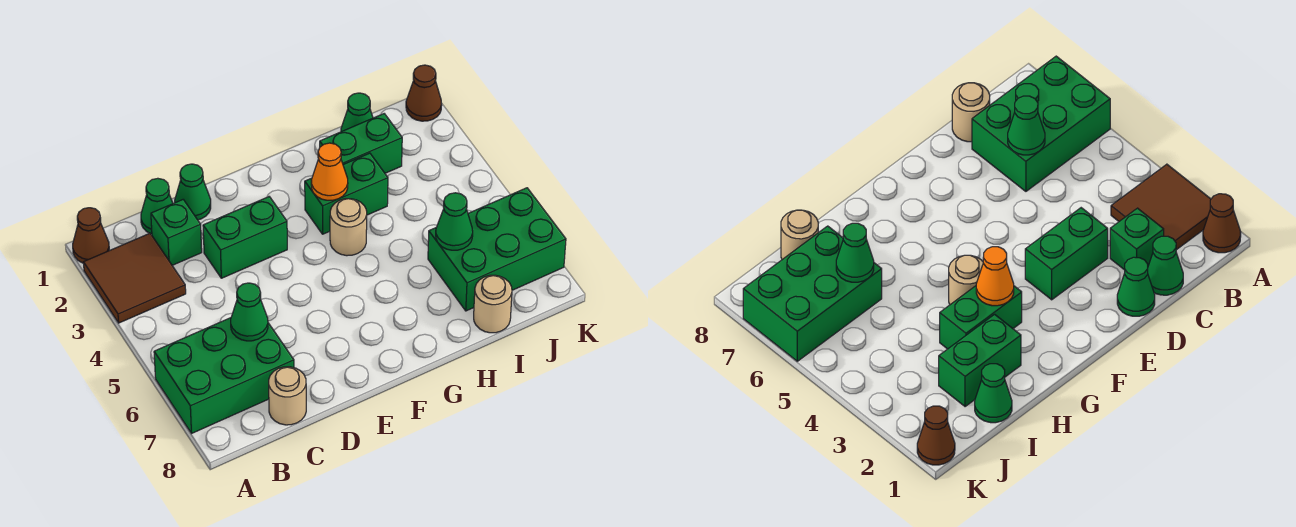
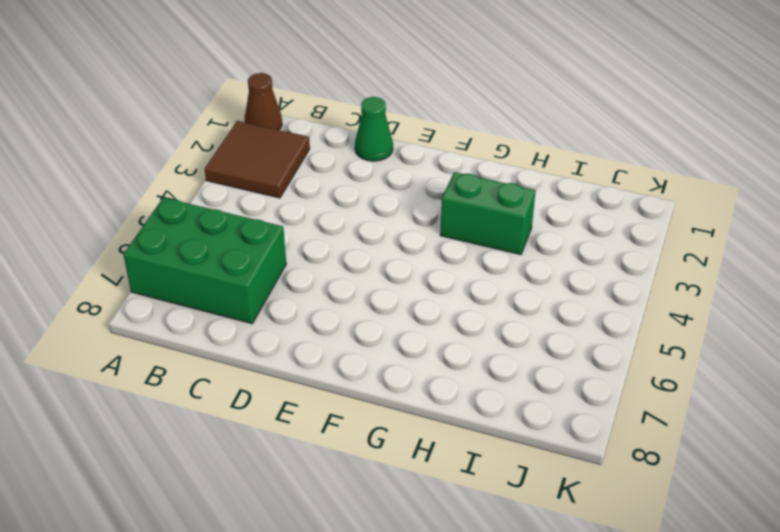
none -> green cone C1 level 1
none -> green brick C2 level 1
none -> tan round brick C8 level 1

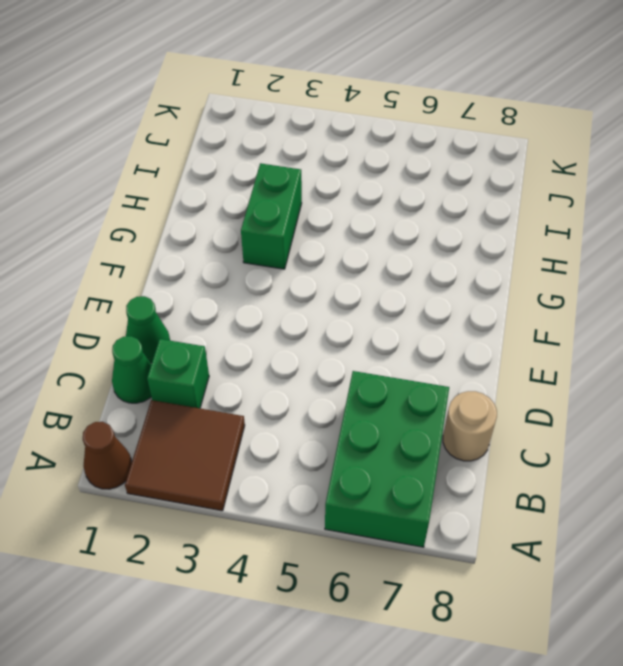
none -> green brick D3:E3 level 1
none -> tan round brick G4 level 1
none -> green brick H2:I2 level 1

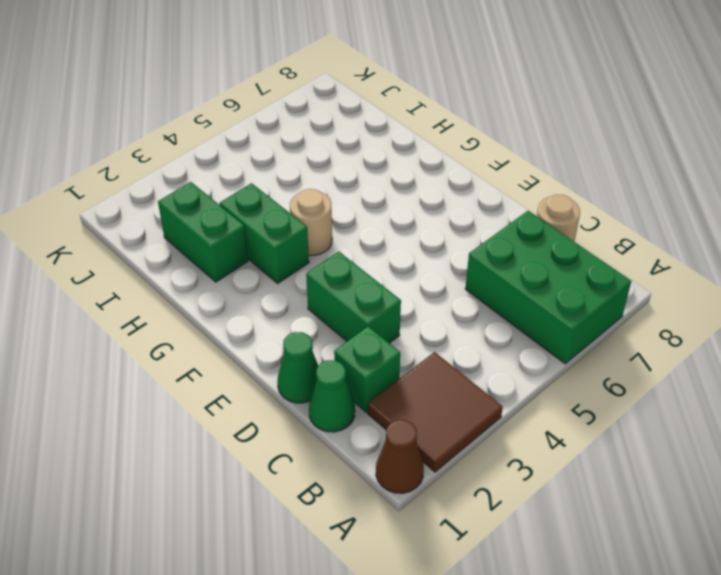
none -> green cone I1 level 1
none -> green brick I6:K7 level 1
none -> tan round brick I8 level 1

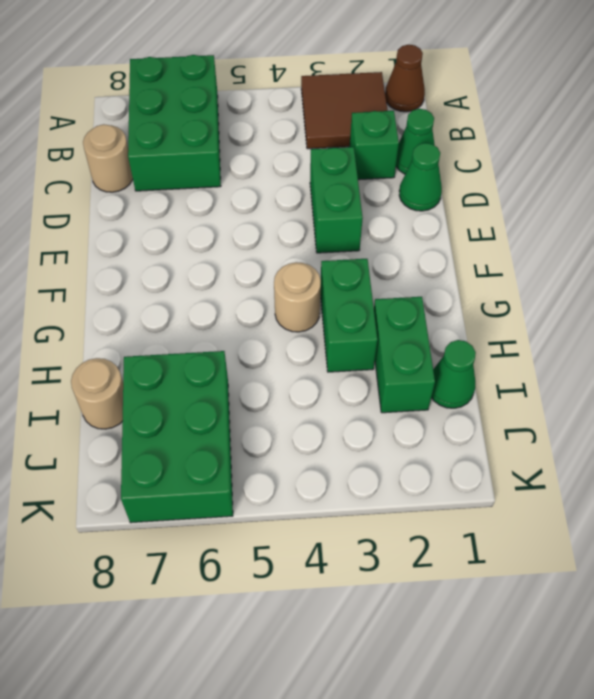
none -> brown cone K1 level 1
none -> green cone C6 level 2
none -> orange cone G3 level 2

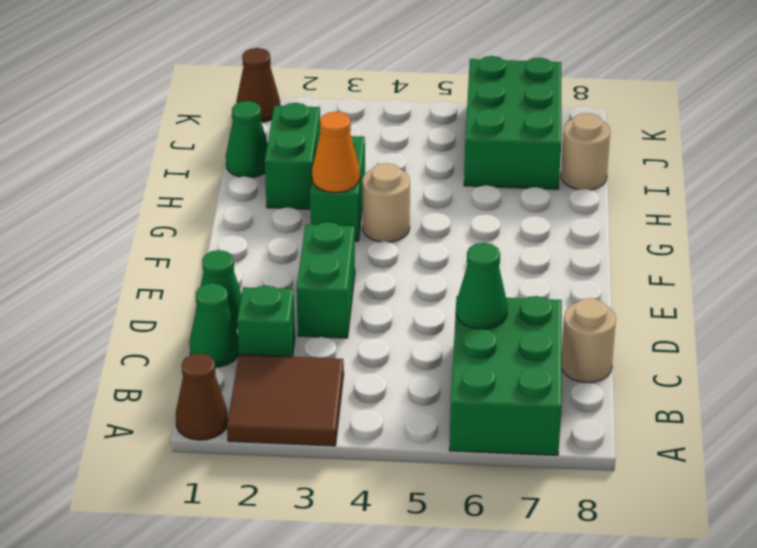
none -> green cone I6 level 2

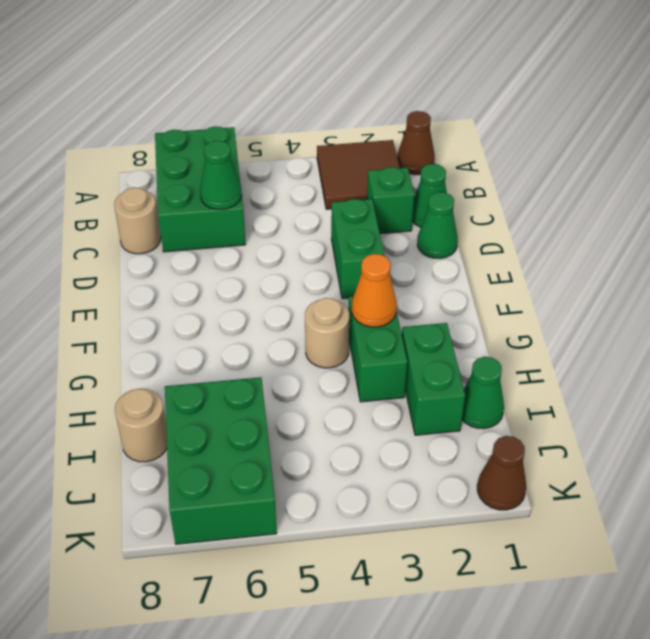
none -> green cone I6 level 2

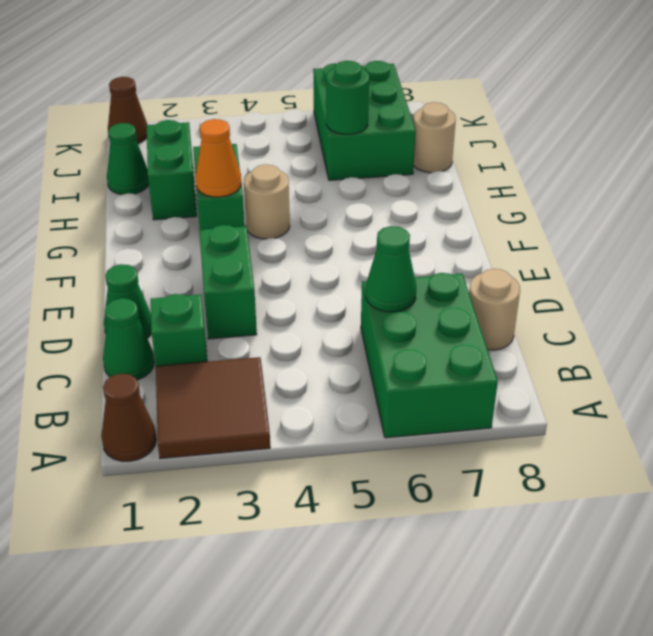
green round brick I6 level 2 -> green cone I6 level 2

